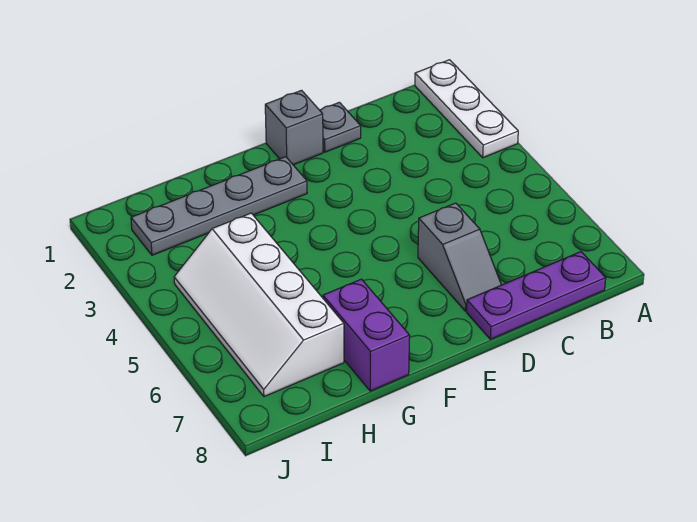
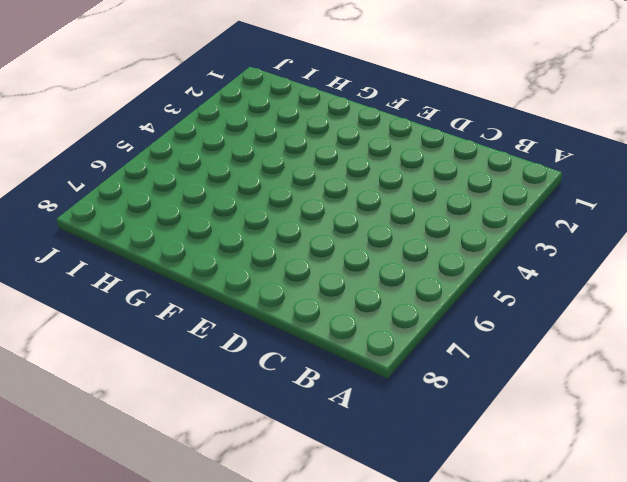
none -> white plate A1:A3 level 1
none -> purple plate B8:D8 level 1

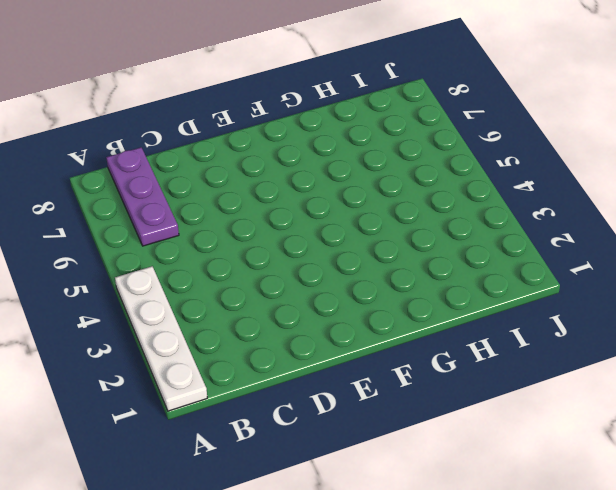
white plate A1:A4 level 1 -> white plate A1:A3 level 1
purple plate B6:B8 level 1 -> purple plate B8:D8 level 1
none -> grey plate D1 level 1
none -> grey slope D6:D7 level 1 top 6

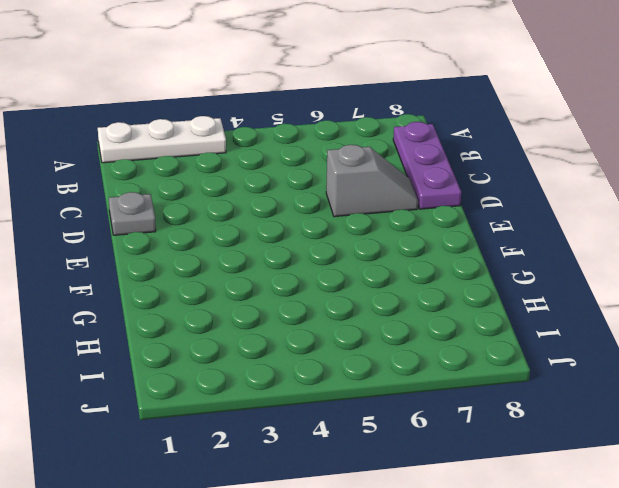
none -> grey brick E1 level 1
none -> grey plate F2:I2 level 1

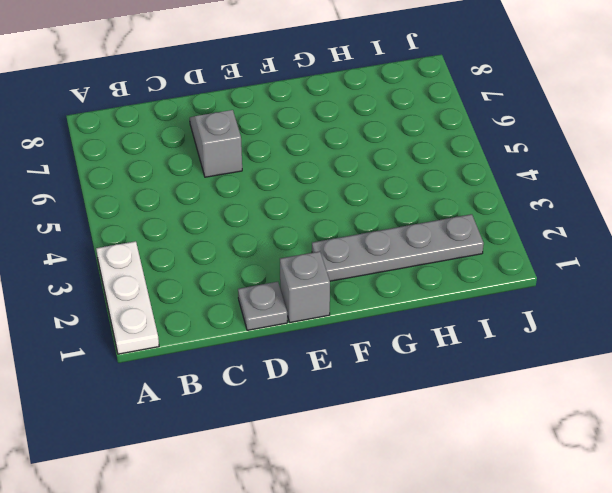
none -> purple plate B8:D8 level 1
none -> purple brick G7:G8 level 1

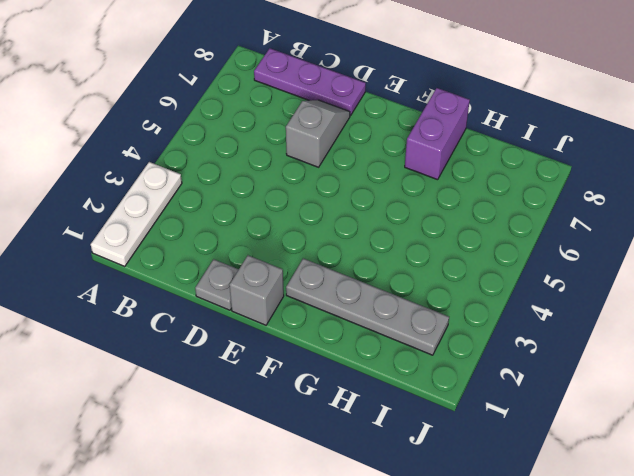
none -> white slope H4:I7 level 1 top H

